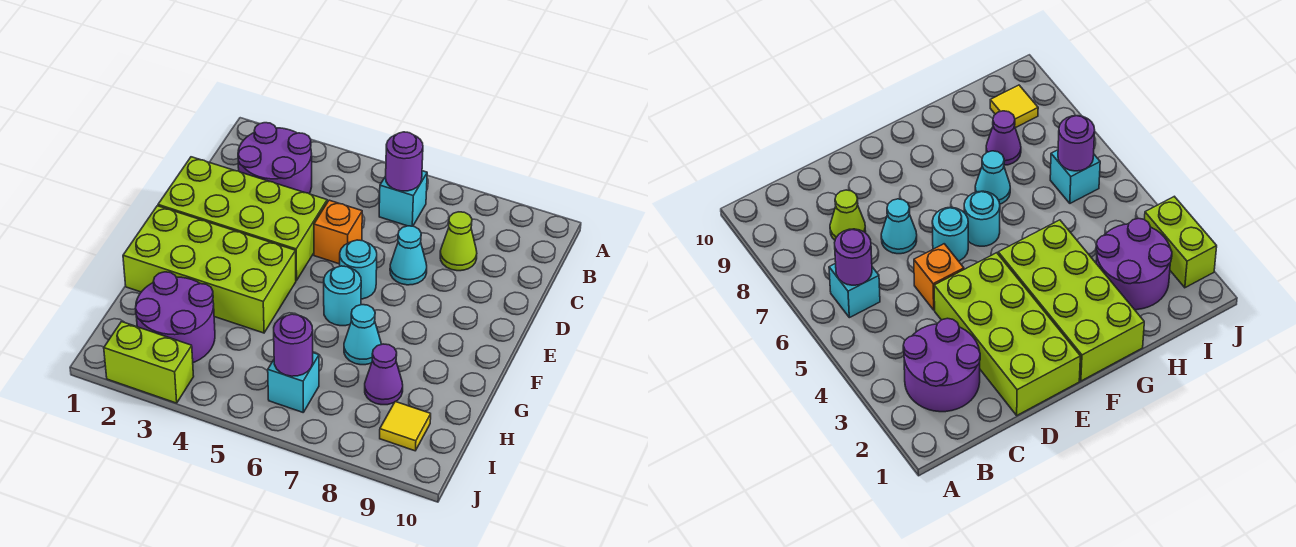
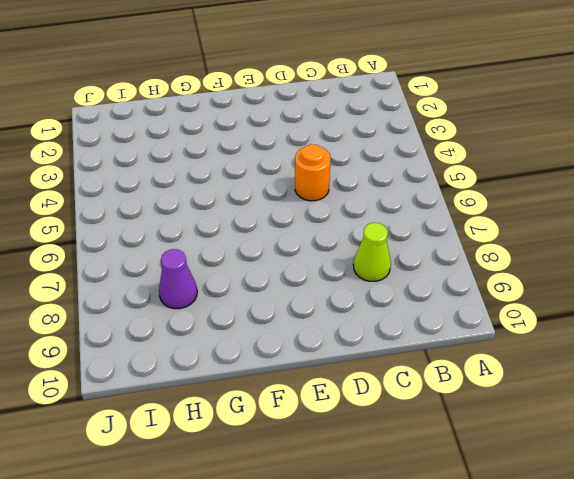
orange round brick D5 level 1 -> orange brick D5 level 1
none -> purple round brick B2:C3 level 1
none -> cyan brick B6 level 1
none -> lime brick D1:E4 level 1

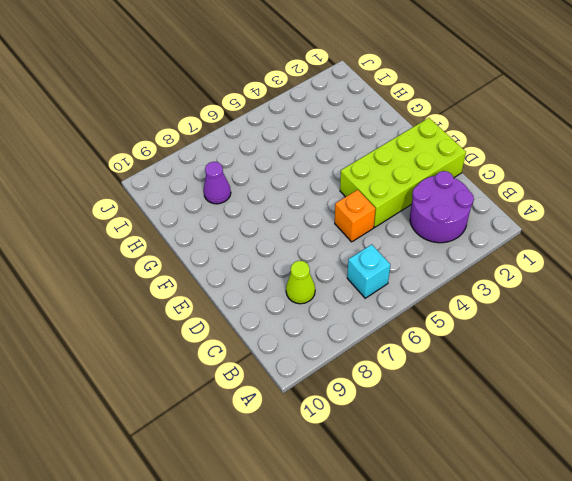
none -> cyan cone D7 level 1
none -> cyan round brick E6 level 1
none -> lime brick F1:G4 level 1

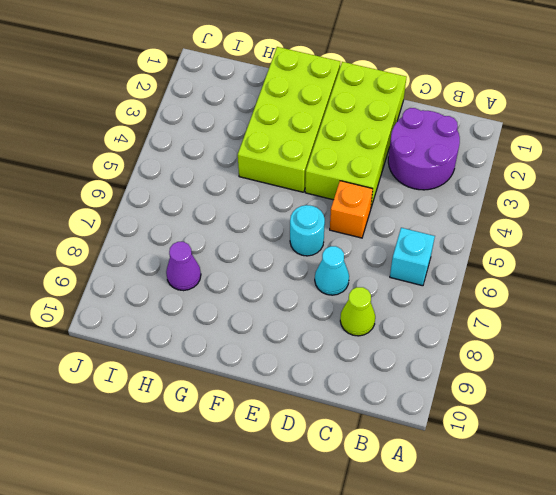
none -> cyan round brick F6 level 1
none -> cyan cone G7 level 1
none -> purple round brick H2:I3 level 1

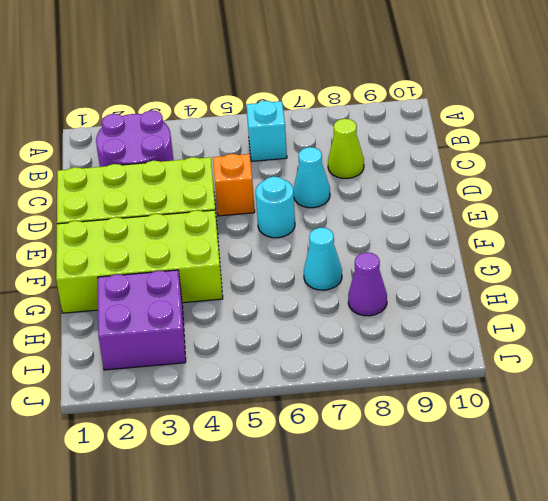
purple brick H2:I3 level 1 -> purple round brick H2:I3 level 1
none -> cyan round brick F6 level 1
none -> cyan brick I6 level 1
none -> yellow tile I9 level 1

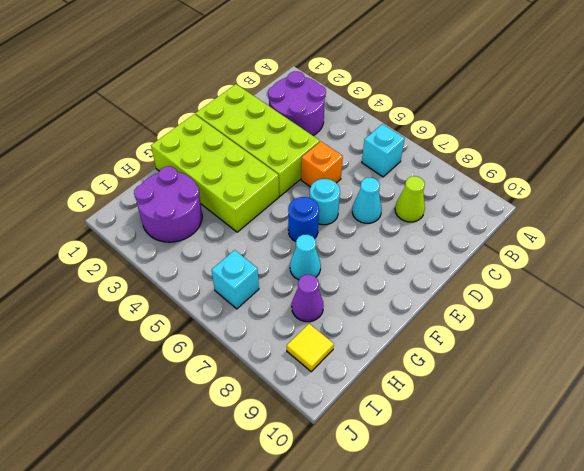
blue round brick F6 level 1 -> cyan round brick F6 level 1
none -> lime brick J2:J3 level 1
none -> purple round brick B6 level 2
none -> purple round brick I6 level 2

